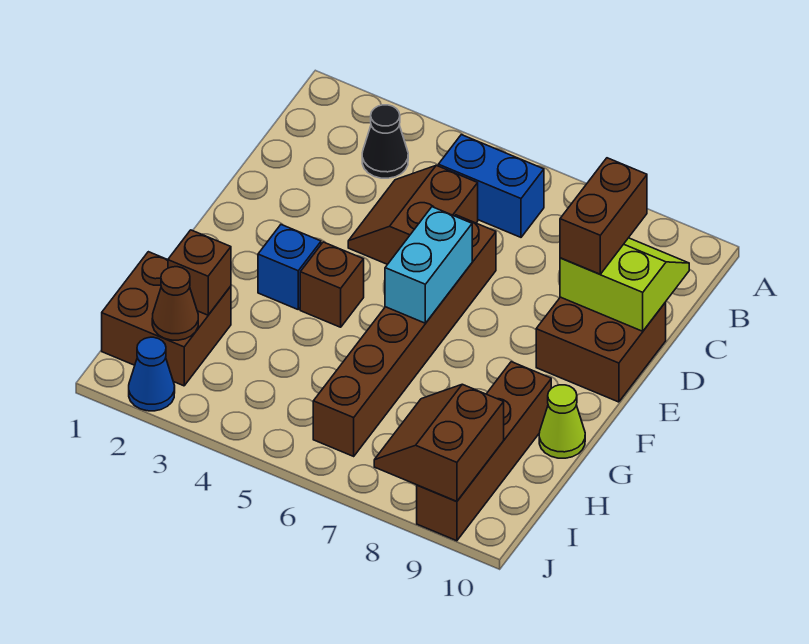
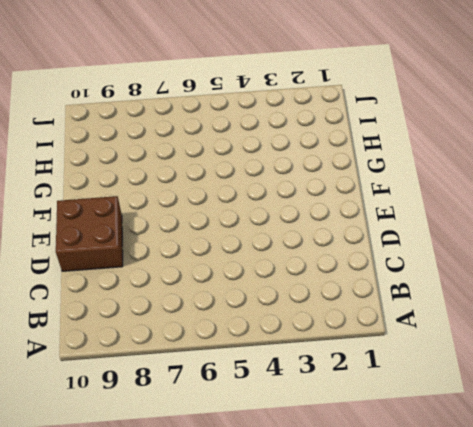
none -> black cone B3 level 1
none -> blue brick B5:B6 level 1
none -> brown slope C4:D5 level 1 top 5

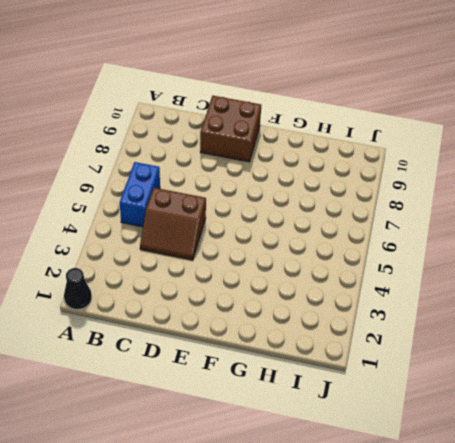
black cone A1 level 1 -> black cone B3 level 1
none -> brown brick D6:I6 level 1
none -> blue brick F3 level 1
none -> brown brick F4 level 1

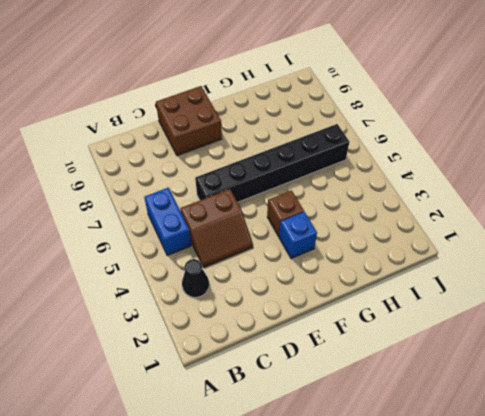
black brick D6:I6 level 1 -> brown brick D6:I6 level 1
none -> brown brick G9:J9 level 1
none -> lime cone G10 level 1
none -> brown brick H1:I2 level 1

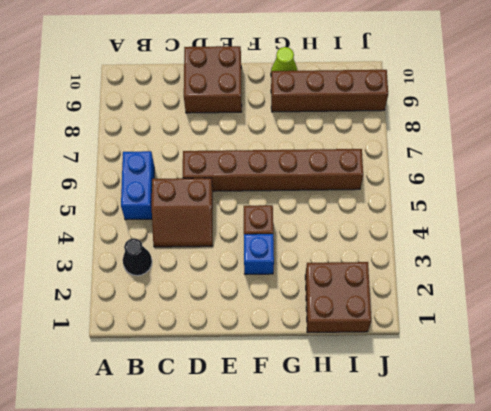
none -> blue cone J2 level 1
none -> lime slope C9:D10 level 2 top D
none -> cyan brick E6:F6 level 2

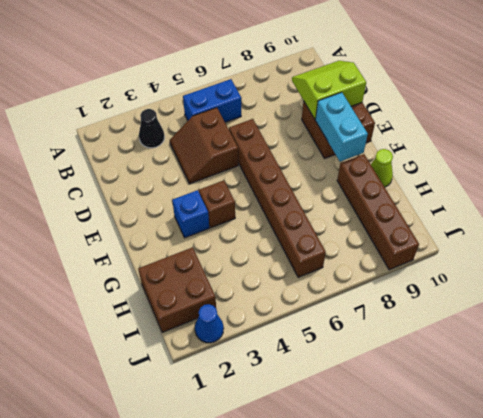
cyan brick E9:F9 level 2 -> cyan brick E6:F6 level 2
none -> brown brick H2 level 2
none -> brown cone I2 level 2
none -> brown slope I8:J9 level 2 top 9

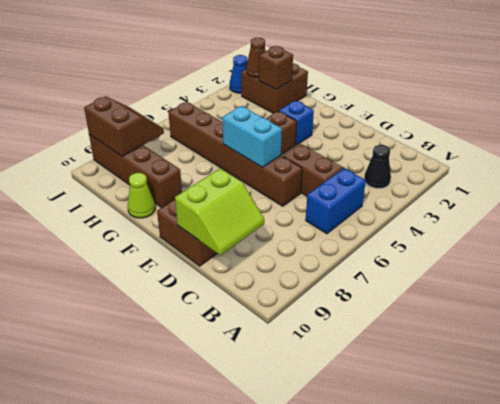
none -> brown brick C9:D9 level 3

